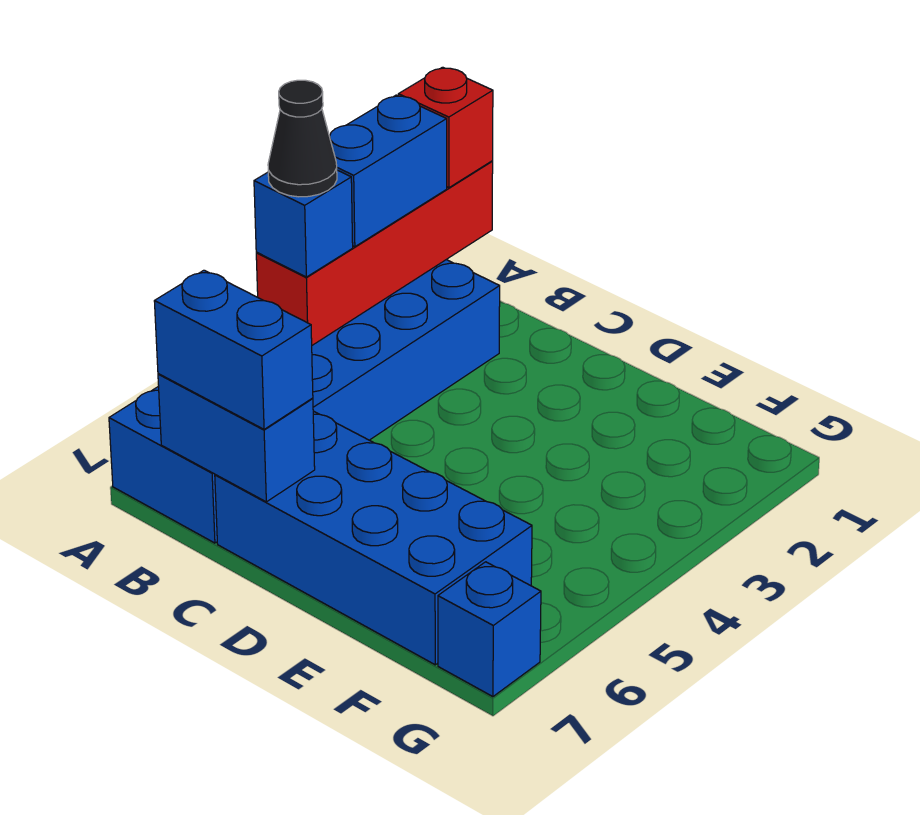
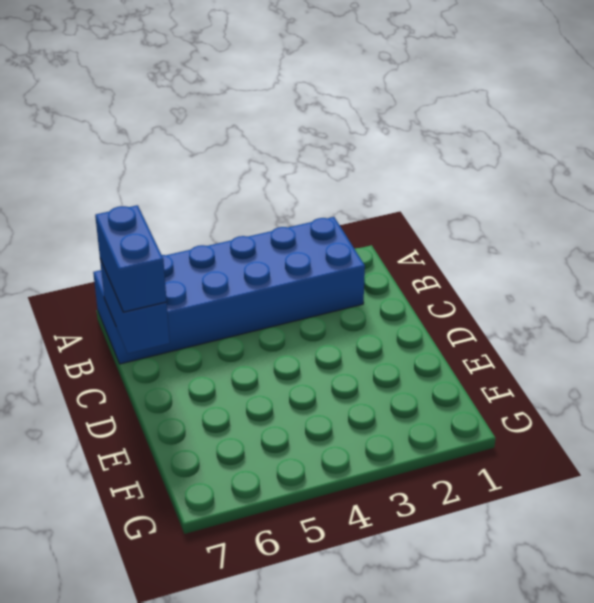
none -> blue brick C6:F7 level 1
none -> blue brick G7 level 1

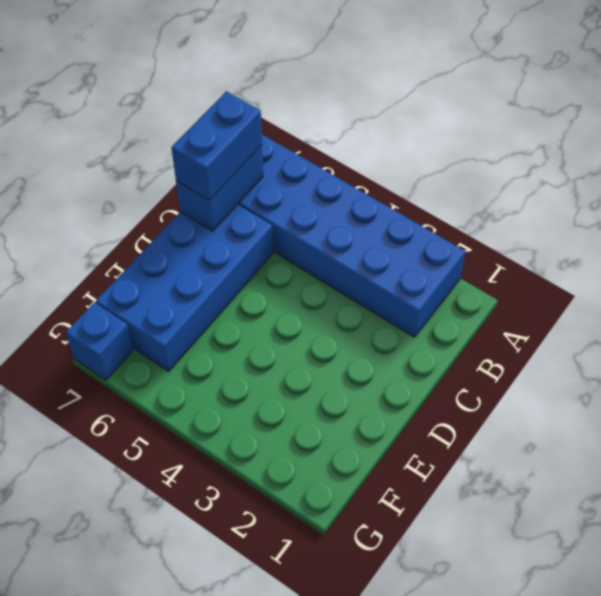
none -> red brick A1:A4 level 2
none -> red brick A1 level 3

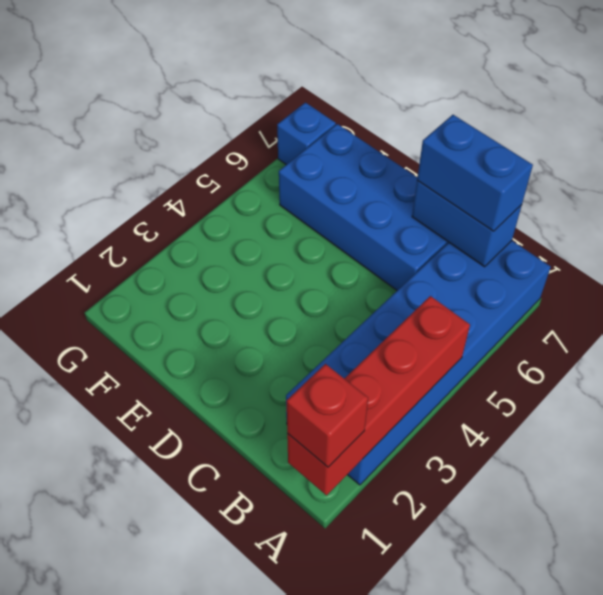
none -> blue brick A2:A3 level 3
none -> blue brick A4 level 3

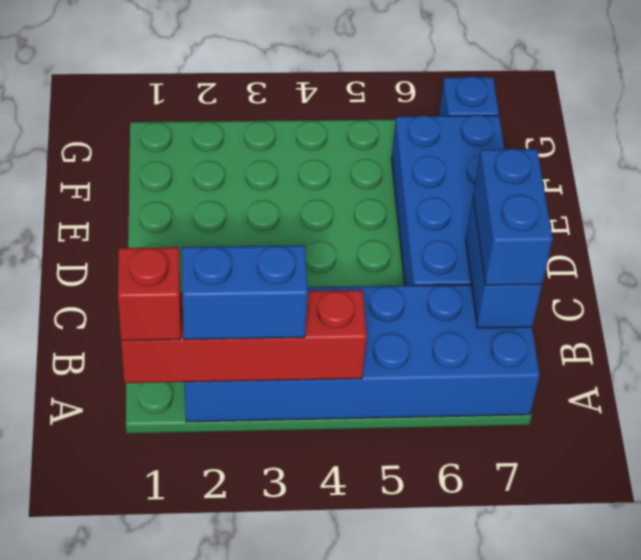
none -> blue brick A4 level 3
none -> black cone A4 level 4

